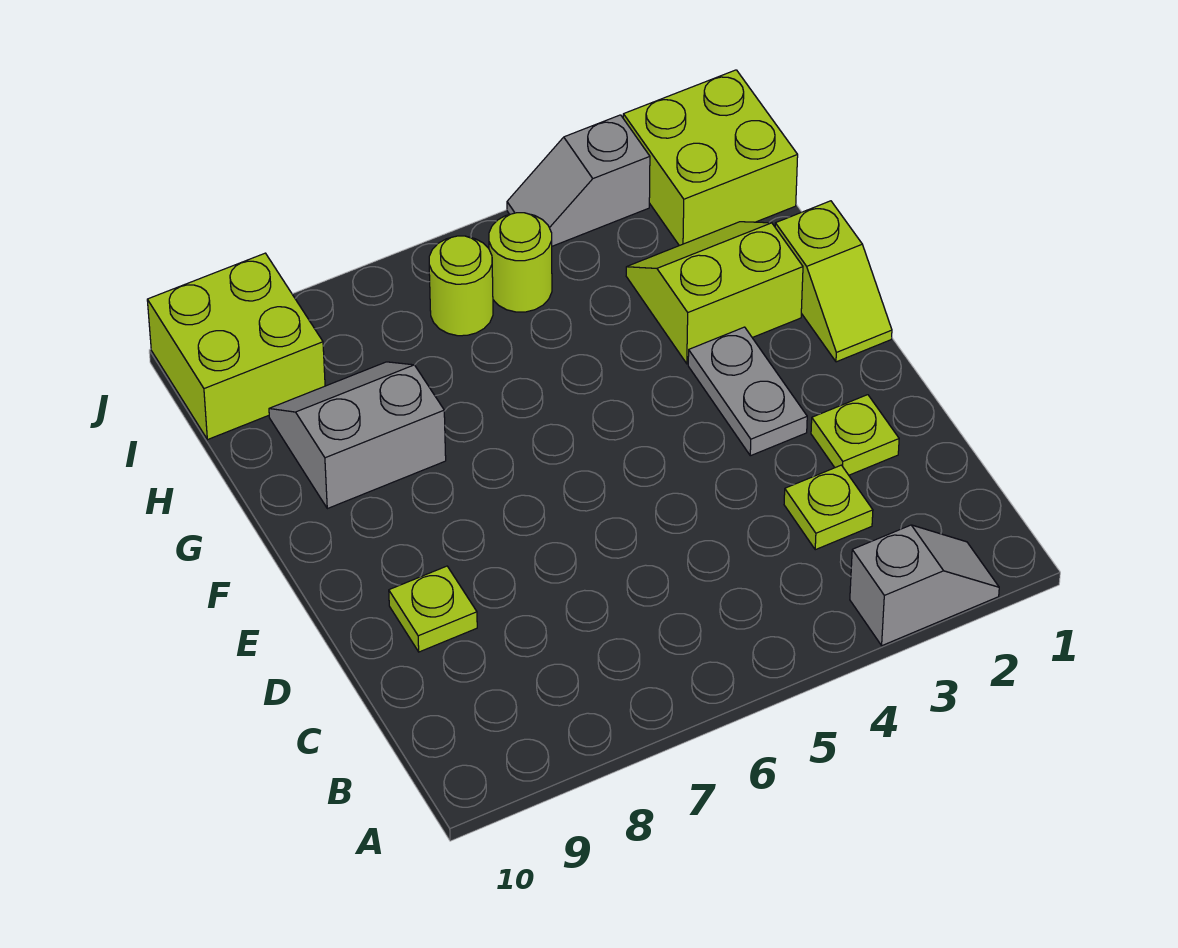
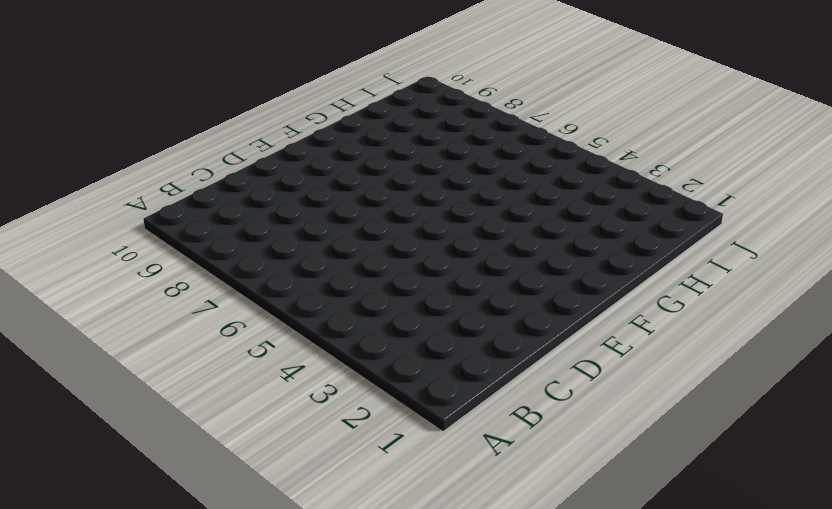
none -> grey slope A2:A3 level 1 top 3
none -> lime plate C3 level 1
none -> lime plate D2 level 1

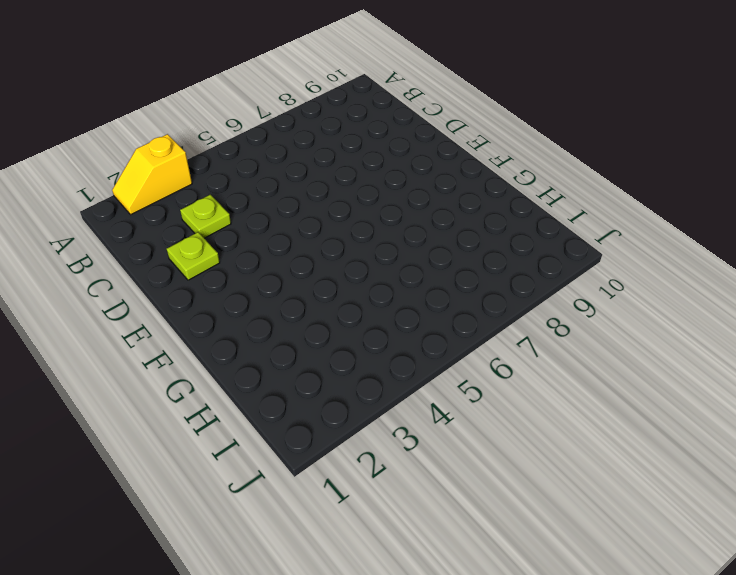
yellow slope A2:A3 level 1 top 3 -> grey slope A2:A3 level 1 top 3
none -> lime plate D9 level 1
none -> grey plate E3:F3 level 1
none -> lime slope F1:G1 level 1 top G

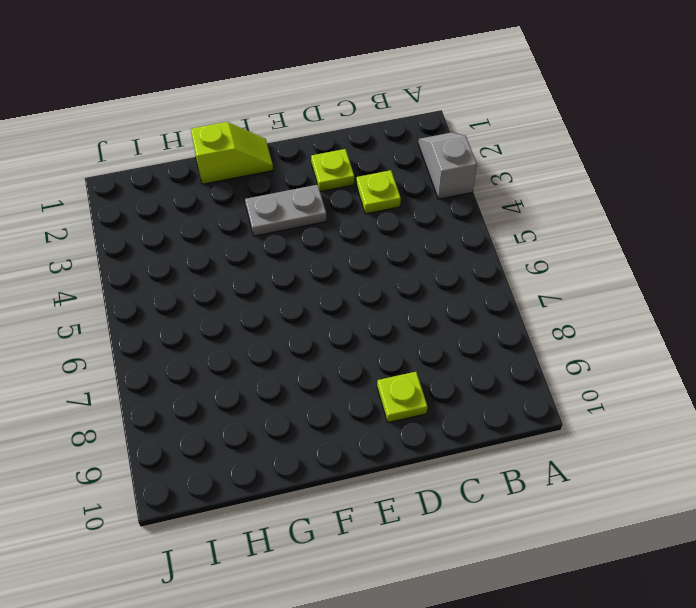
none -> lime slope G2:H3 level 1 top G
none -> grey slope G8:H9 level 1 top G
none -> lime brick I1:J2 level 1

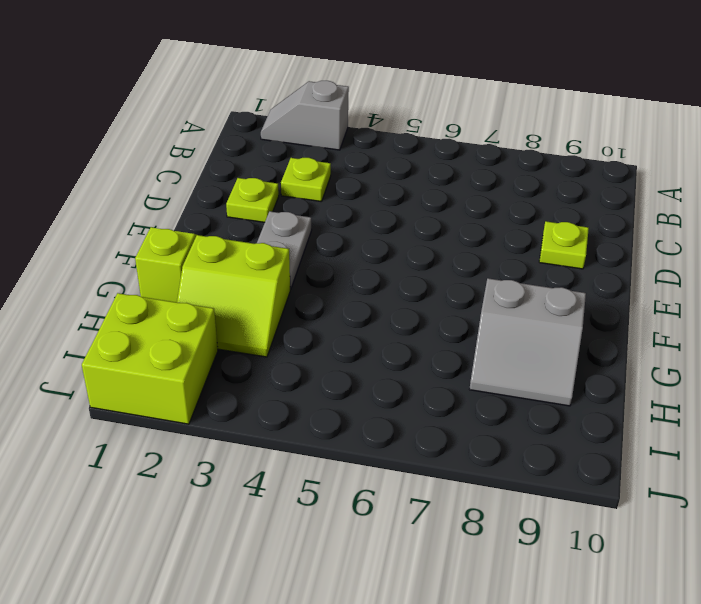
none -> lime round brick I5 level 1
none -> lime round brick I6 level 1
none -> lime brick I9:J10 level 1

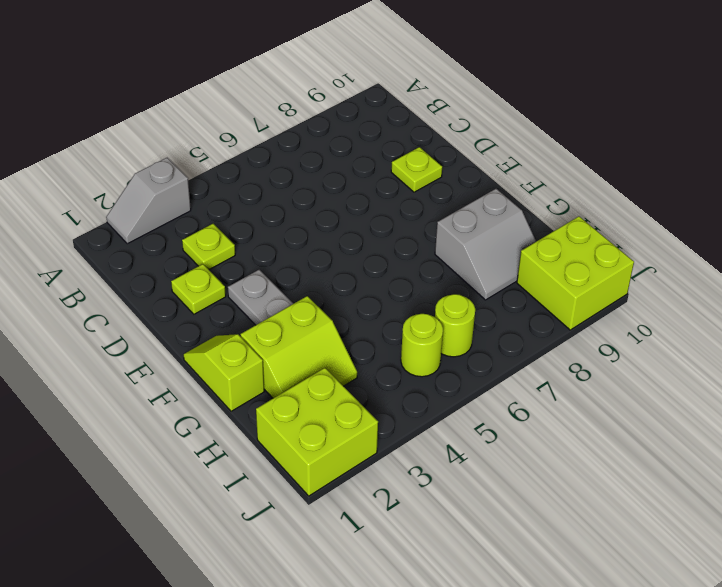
none -> grey slope J3:J4 level 1 top 3

